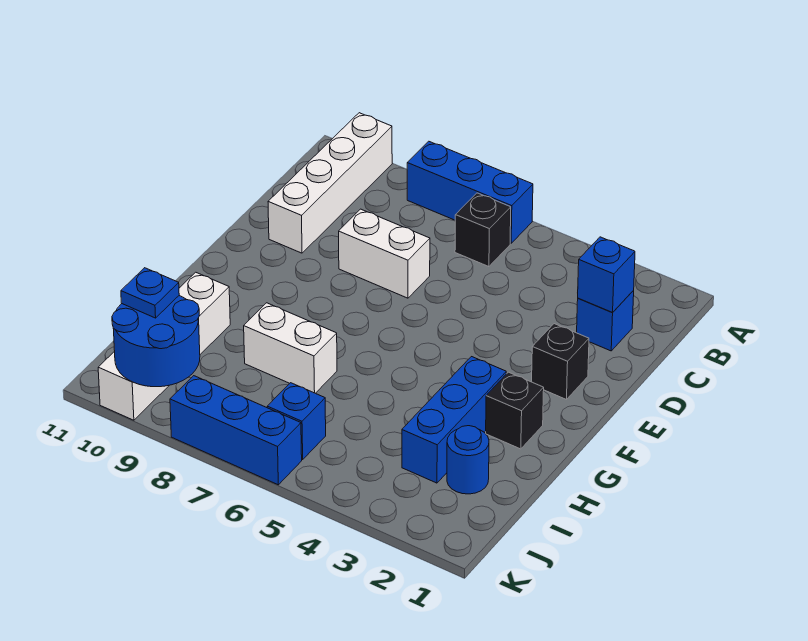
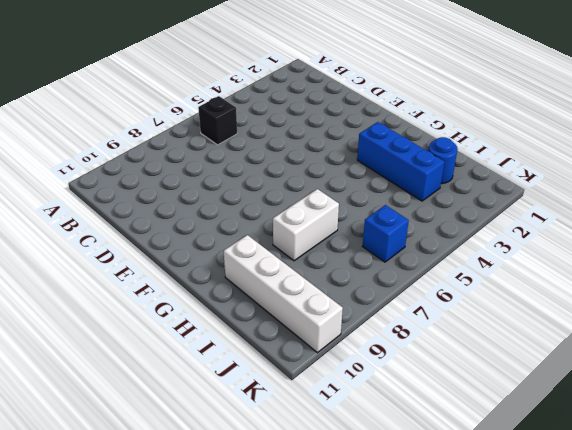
none -> blue brick A6:A8 level 1
none -> white brick A10:D10 level 1
none -> blue brick C2 level 1

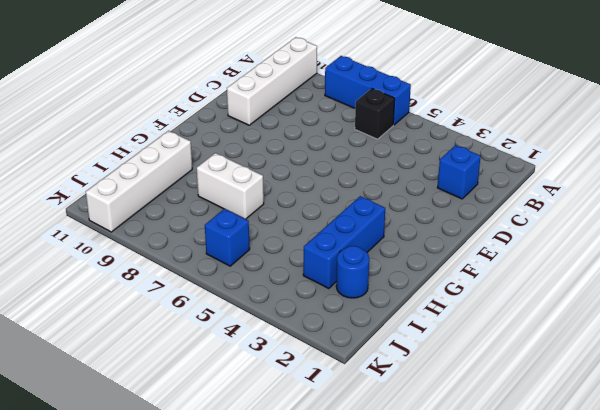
none -> white brick D7:D8 level 1
none -> black brick E2 level 1
none -> black brick G2 level 1

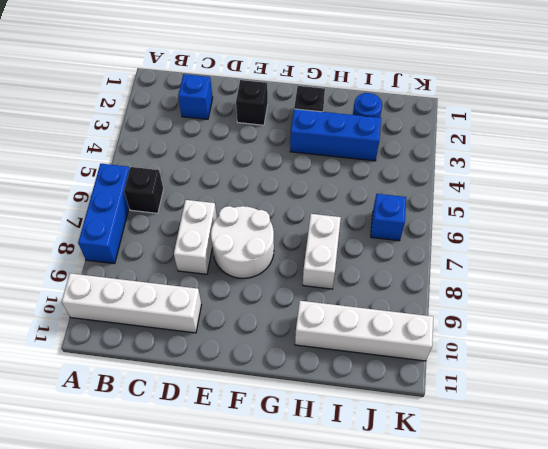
white round brick E7:F8 level 1 -> none
none -> blue brick K6:K8 level 1
none -> blue brick C2 level 2
none -> blue round brick J9:K10 level 2

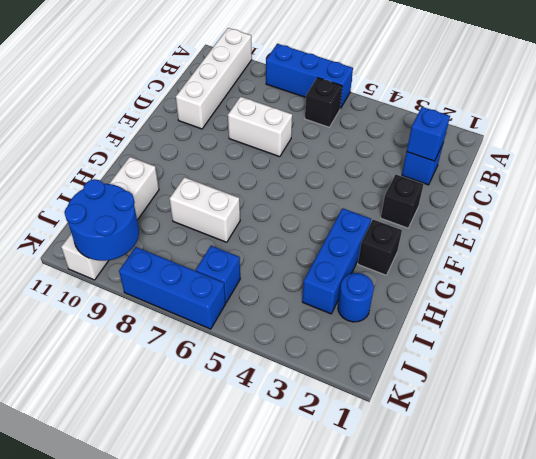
none -> blue plate J10 level 3

